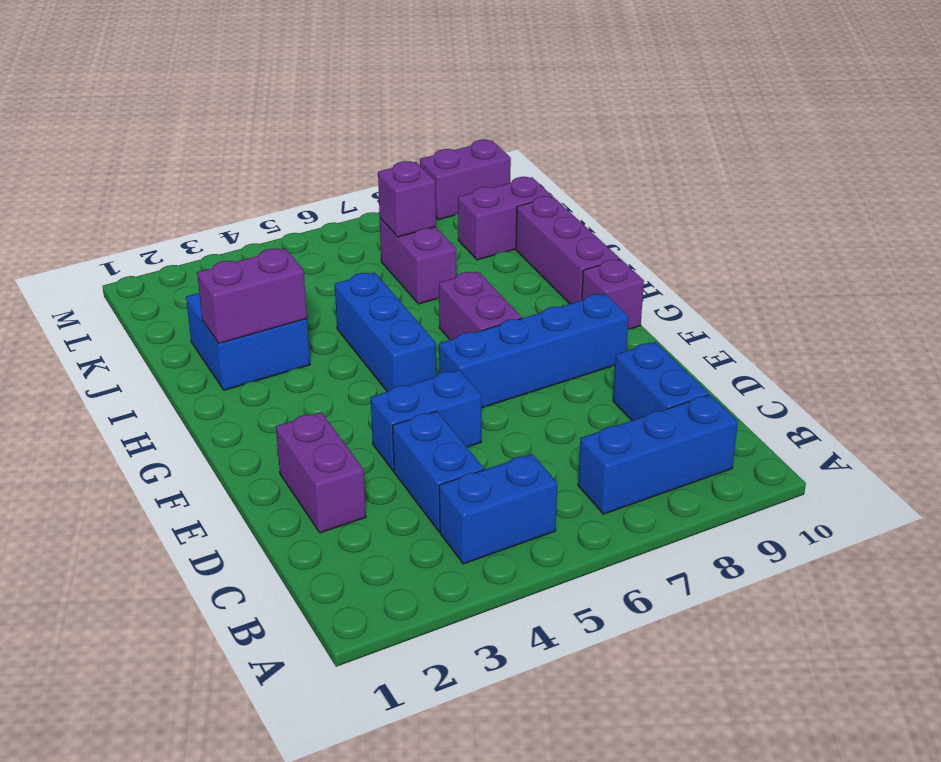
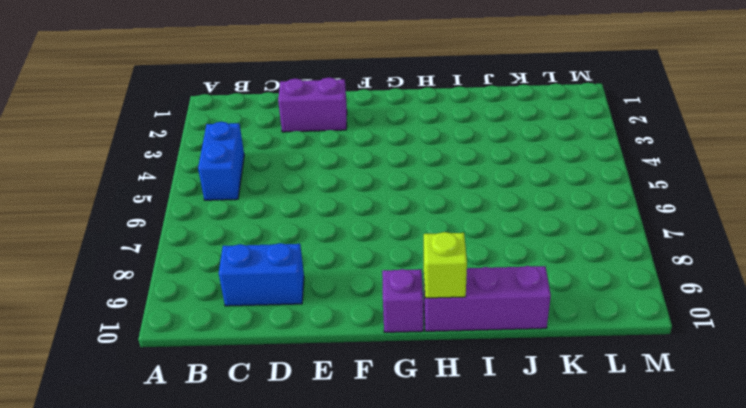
lime brick H10 level 2 -> none
none -> blue brick B7:B9 level 1
none -> blue brick C4:D4 level 1
none -> blue brick E4:E5 level 1

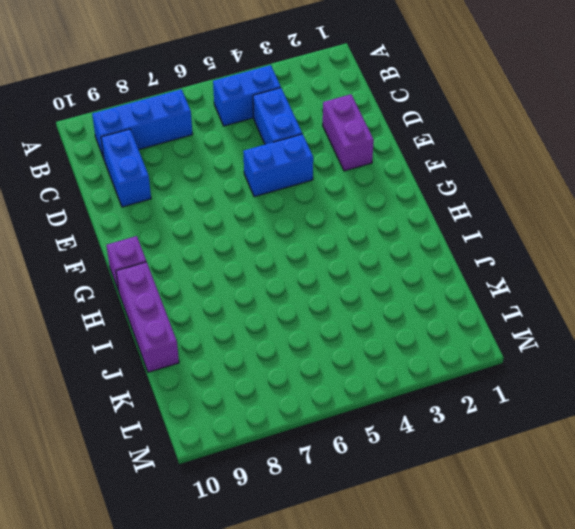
none -> blue brick F6:F9 level 1
none -> blue brick G5:I5 level 1
none -> purple brick G7:H7 level 1

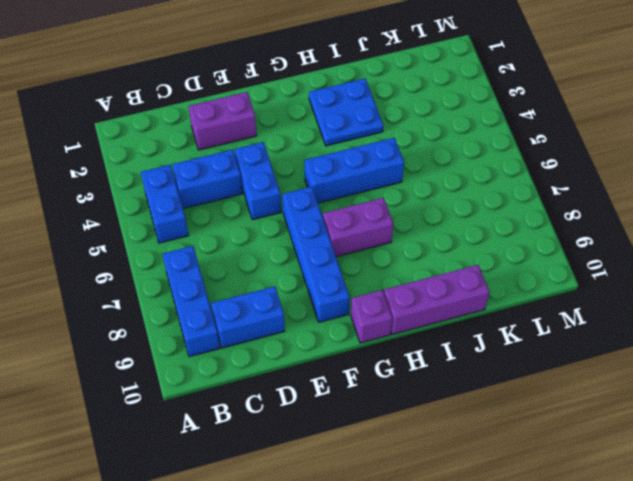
blue plate H2:I3 level 1 -> blue brick I2:J3 level 1
none -> purple brick J7:K7 level 1
none -> purple brick K9:K10 level 1
none -> purple brick M9:M10 level 1

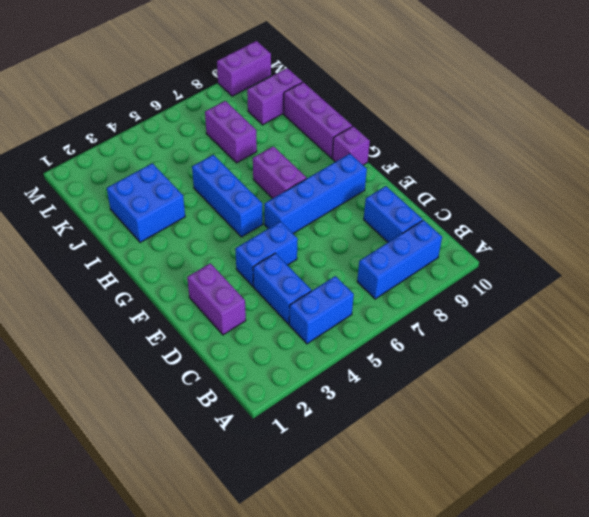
none -> purple brick I2:I3 level 2
none -> purple brick K7 level 2

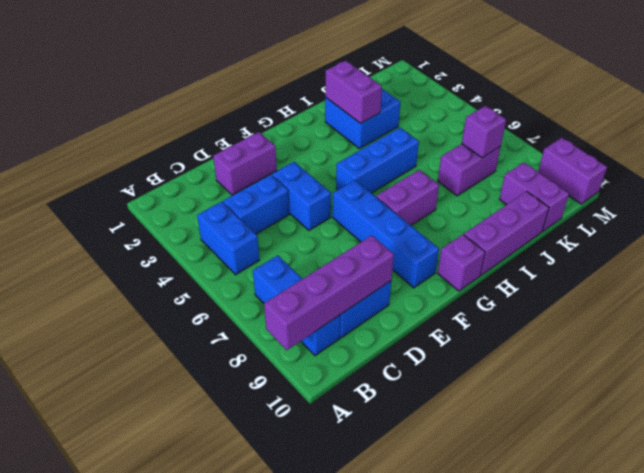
purple brick A9:D9 level 2 -> none

